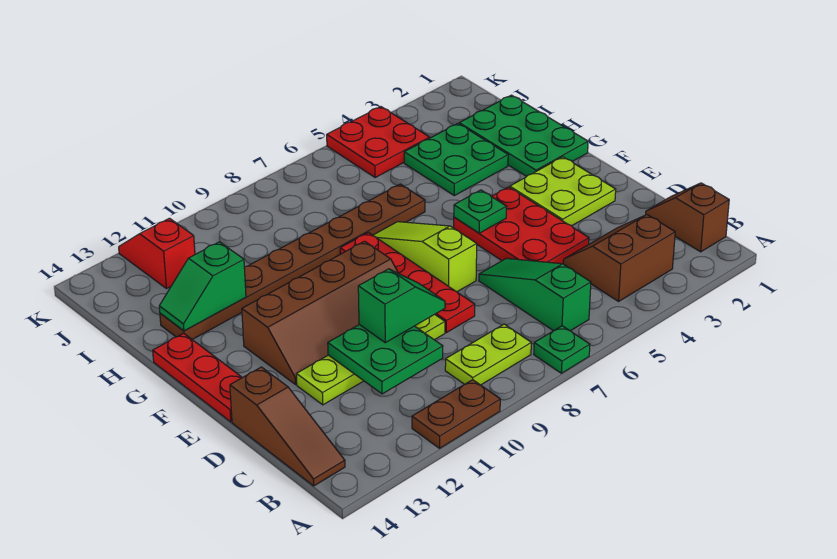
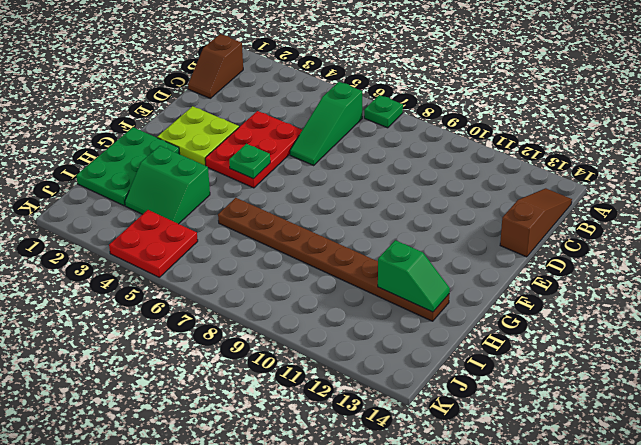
green slope H3:I4 level 1 top H -> green plate H3:I4 level 1
none -> brown plate A10:A11 level 1
none -> brown slope B3:C4 level 1 top B
none -> lime plate B8:B9 level 1

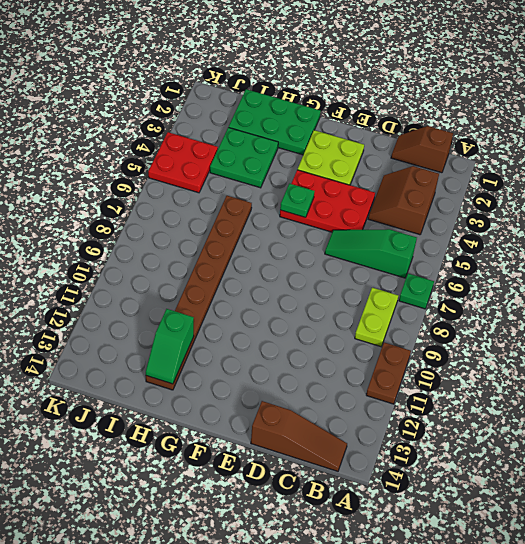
none -> red plate D8:G8 level 1
none -> lime plate D9:D12 level 1
none -> lime slope E7:G7 level 1 top E

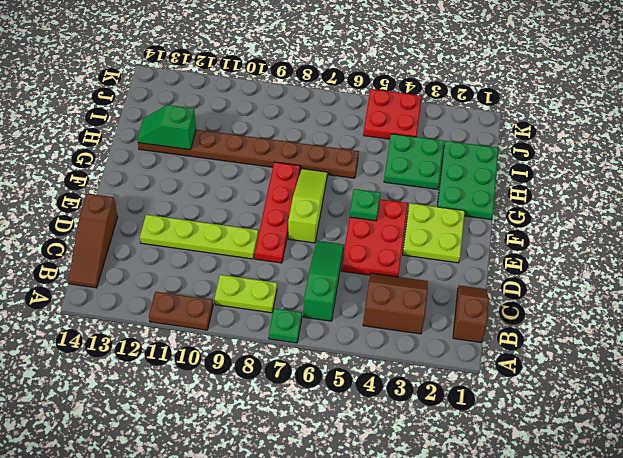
none -> brown slope E9:F12 level 1 top F
none -> red plate E14:G14 level 1
none -> red slope J12:K12 level 1 top J

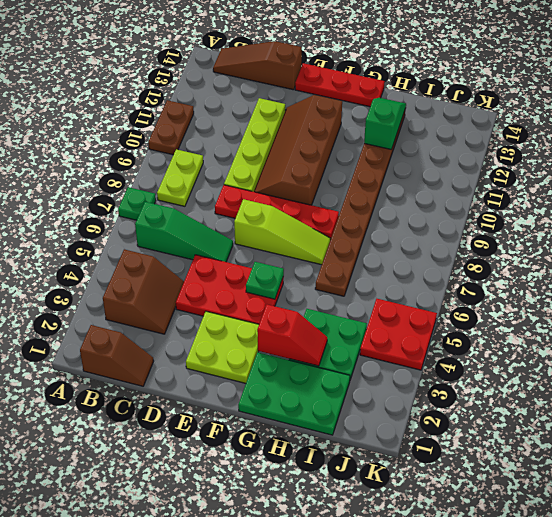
red slope G3:H3 level 2 top G -> red slope J12:K12 level 1 top J
none -> green plate C10:D11 level 2
none -> green slope D9:D10 level 3 top 10

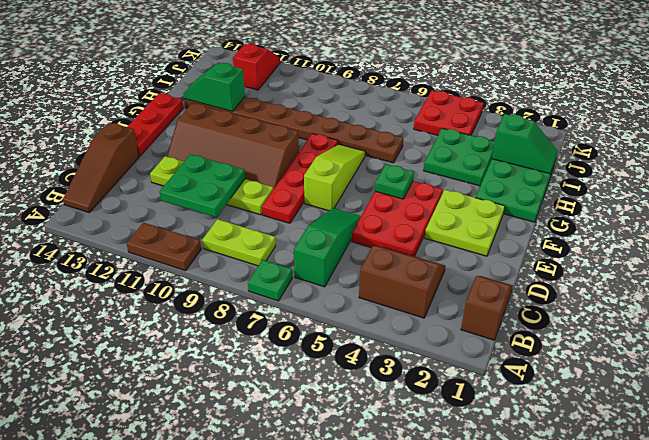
green slope I1:I2 level 2 top 2 -> green slope D9:D10 level 3 top 10

